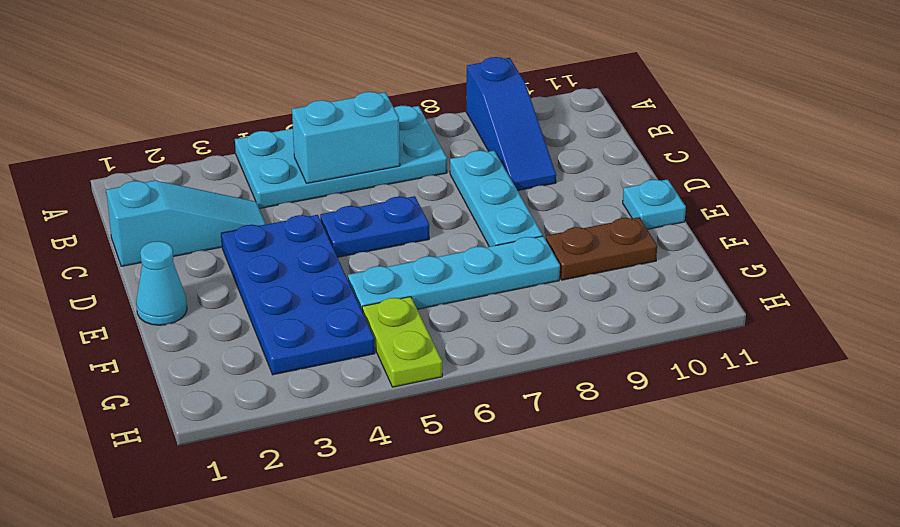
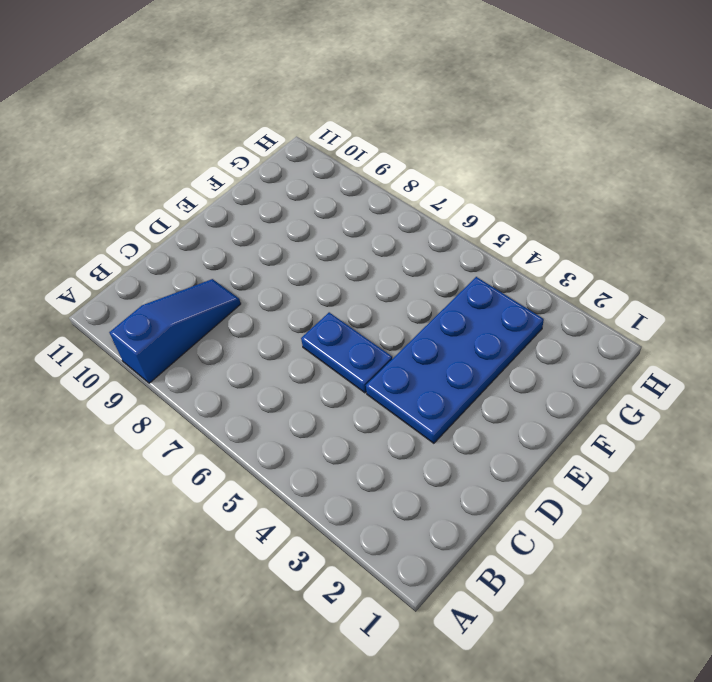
none -> cyan plate A4:B7 level 1
none -> cyan slope C1:C3 level 1 top 1
none -> cyan plate C8:E8 level 1

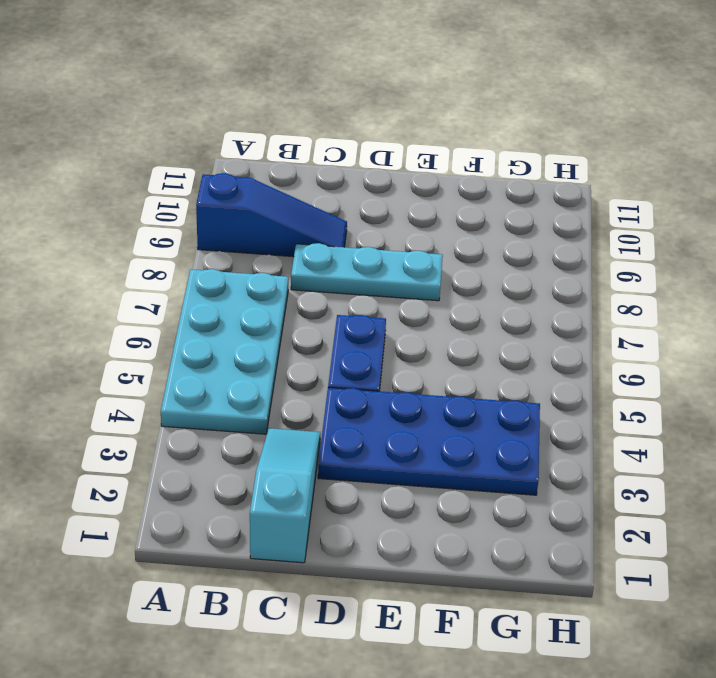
none -> cyan cone E1 level 1
none -> cyan plate E11 level 1
none -> cyan plate F5:F8 level 1

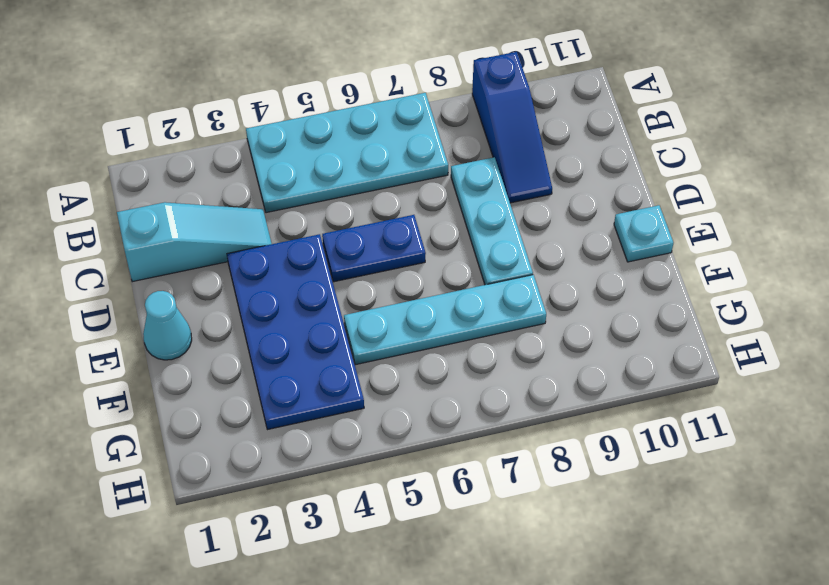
none -> brown plate F9:F10 level 1
none -> lime plate G5:H5 level 1
none -> cyan brick B5:B6 level 2

